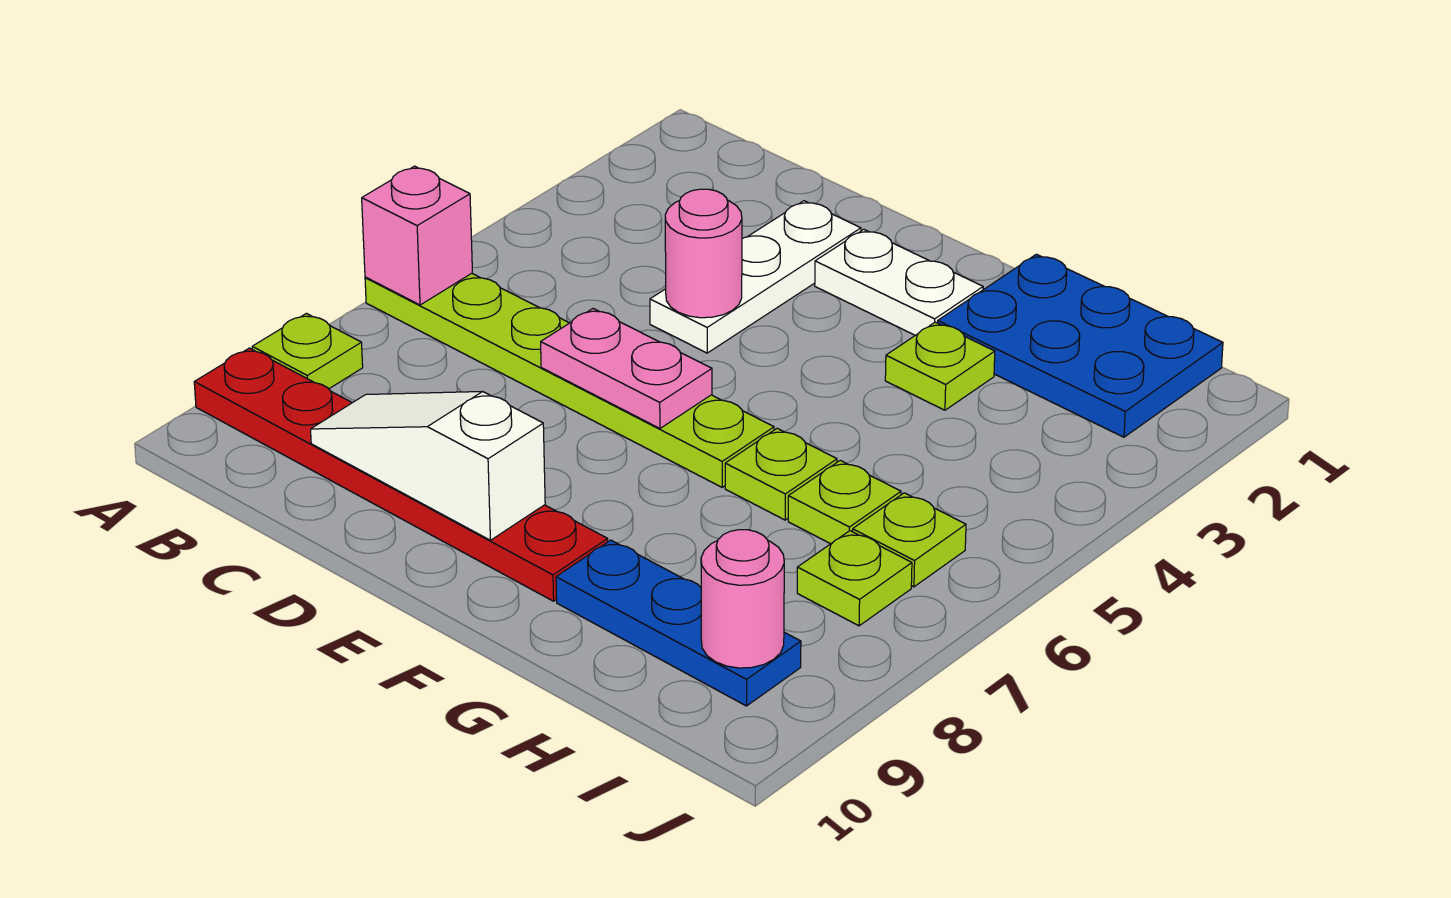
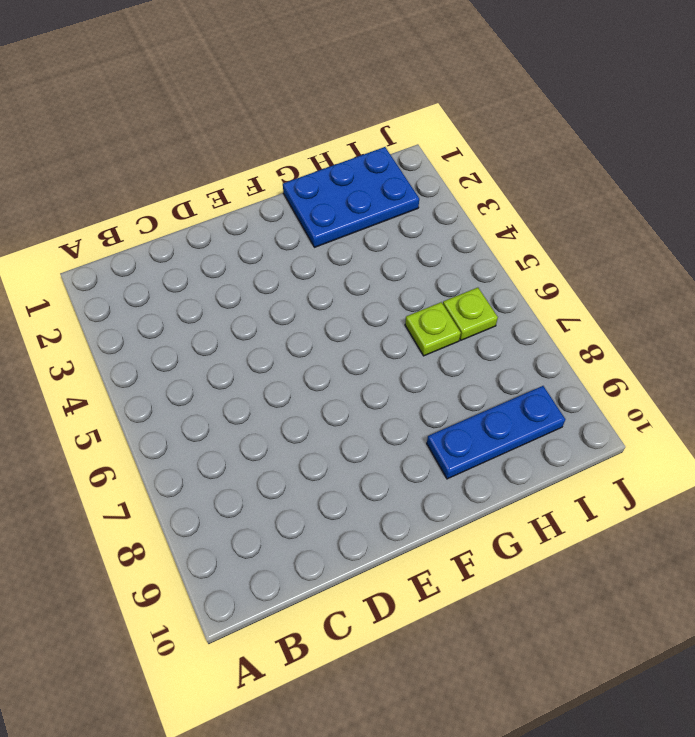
none -> lime plate A6:F6 level 1
none -> lime plate A8 level 1
none -> red plate A9:F9 level 1

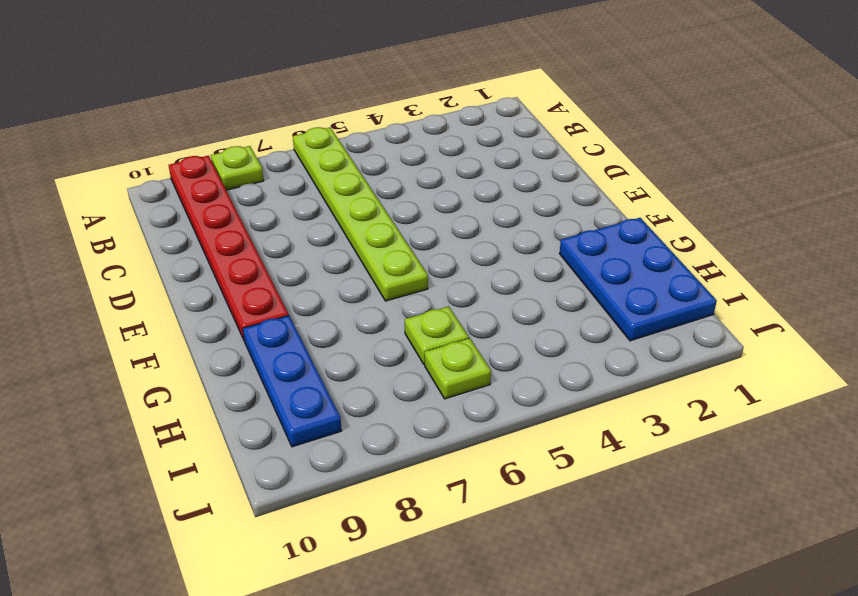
none -> white plate D2:D4 level 1
none -> white plate E2:F2 level 1
none -> lime plate G3 level 1

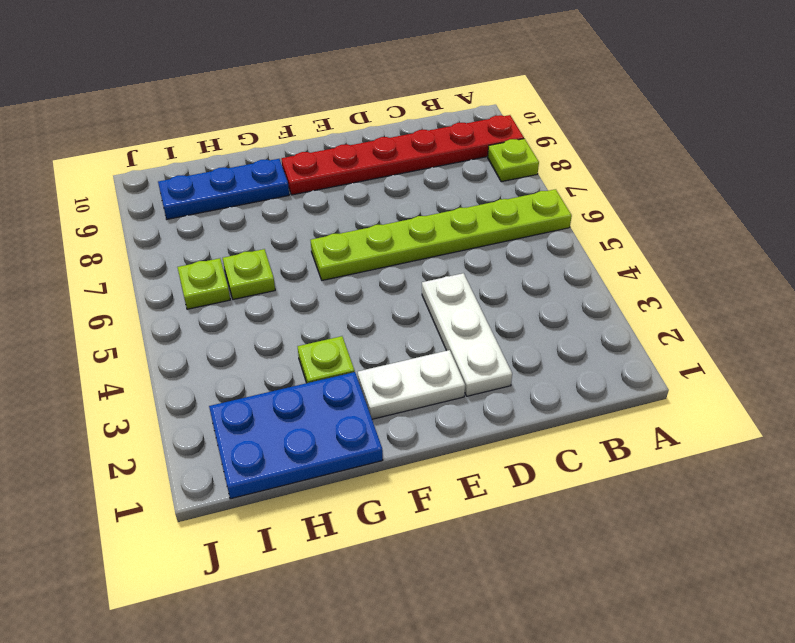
none -> lime plate G6 level 1
none -> lime plate I7 level 1
none -> pink brick A6 level 2

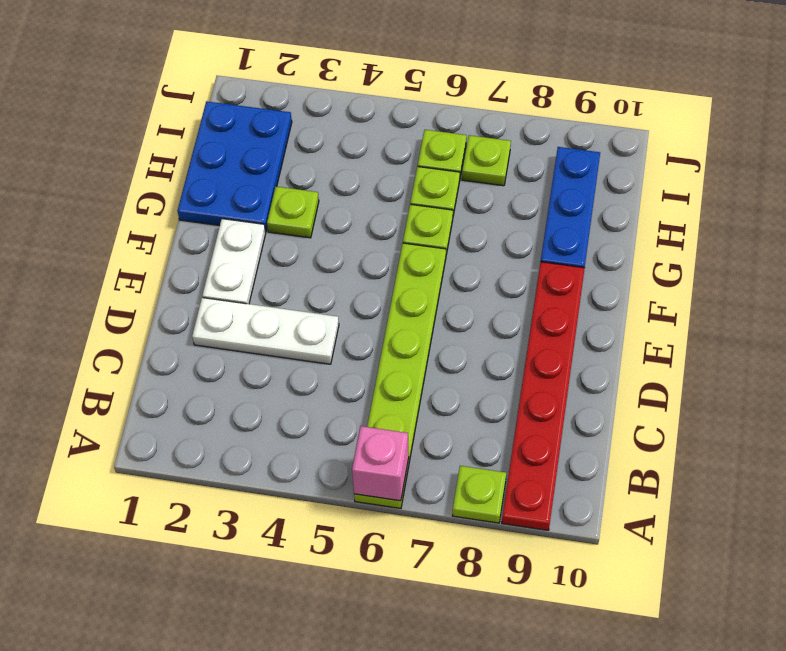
none -> white slope C9:E9 level 2 top E
none -> pink round brick D4 level 2
none -> pink plate D6:E6 level 2

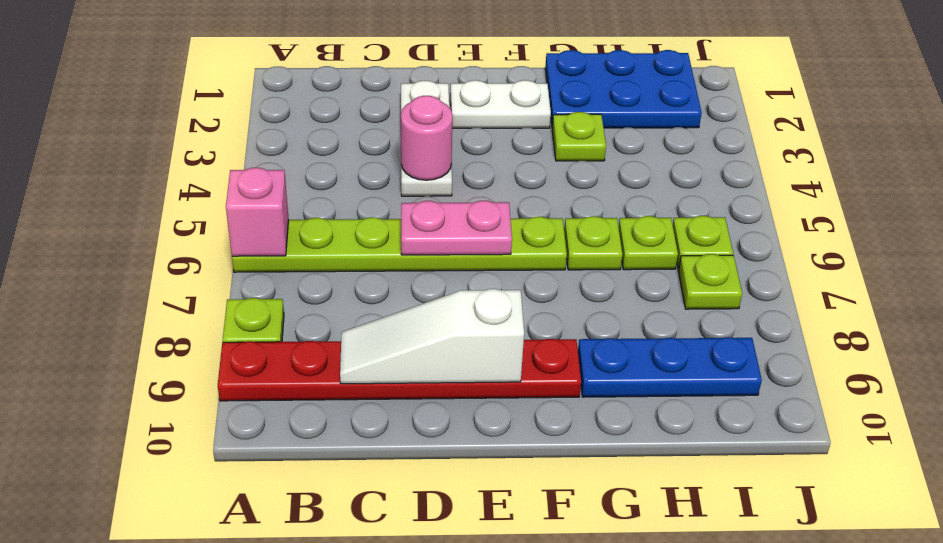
none -> pink round brick I9 level 2

